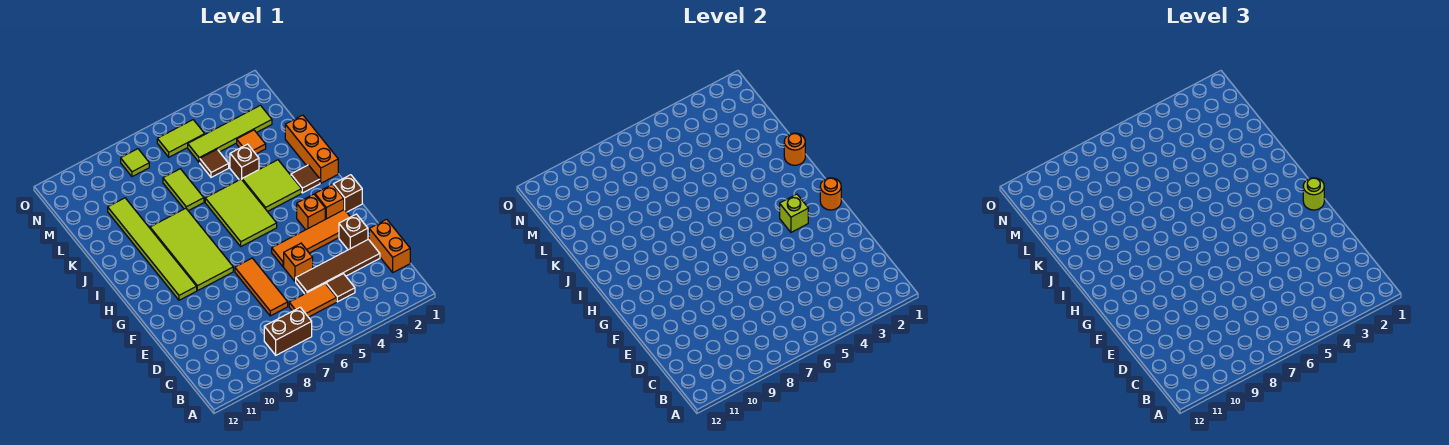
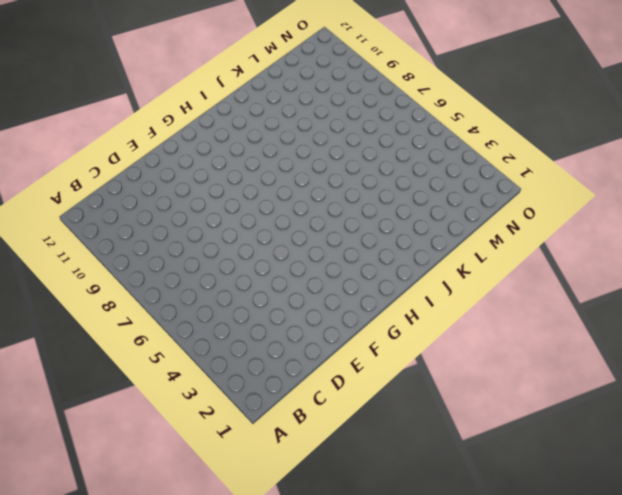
none -> brown brick B7:B8 level 1
none -> orange brick C1:D1 level 1
none -> brown tile C4 level 1

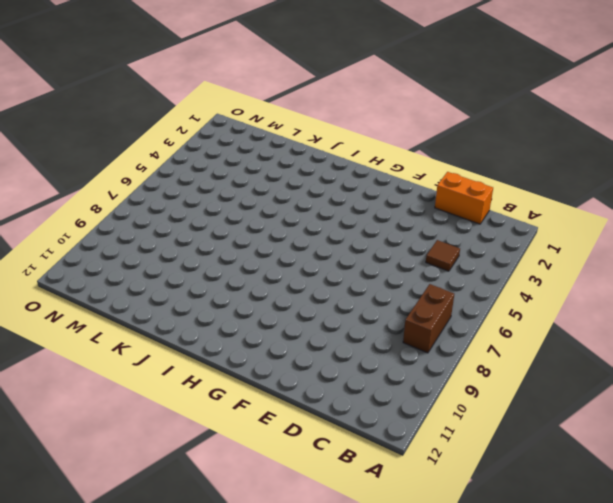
none -> orange tile C5:C6 level 1
none -> brown tile D2:D5 level 1
none -> orange tile D7:F7 level 1

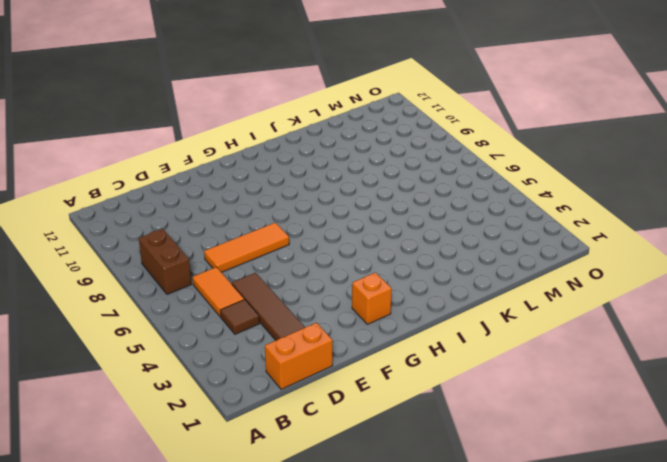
none -> brown brick E2 level 1
none -> orange brick E5 level 1
none -> orange tile F2:F5 level 1

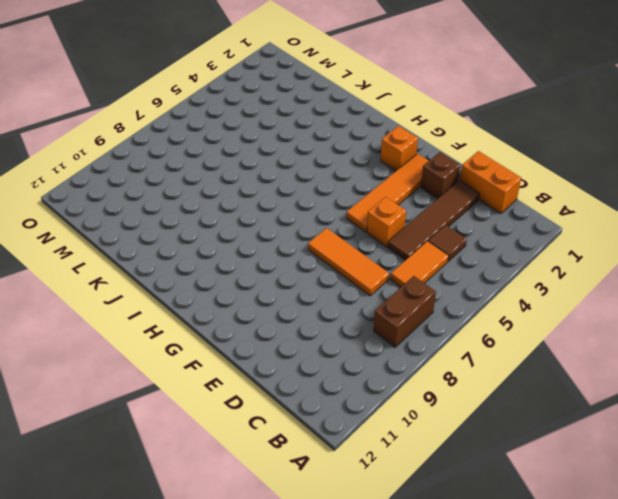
none -> brown brick G1 level 1
none -> orange brick G3 level 1
none -> lime tile G8:J9 level 1

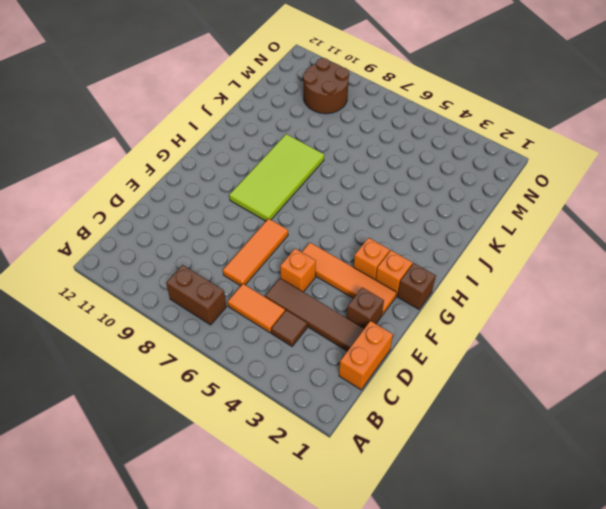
brown round brick M9:N10 level 1 -> none
none -> lime tile G10:L10 level 1
none -> lime tile H5:J6 level 1
none -> orange brick I1:K1 level 1

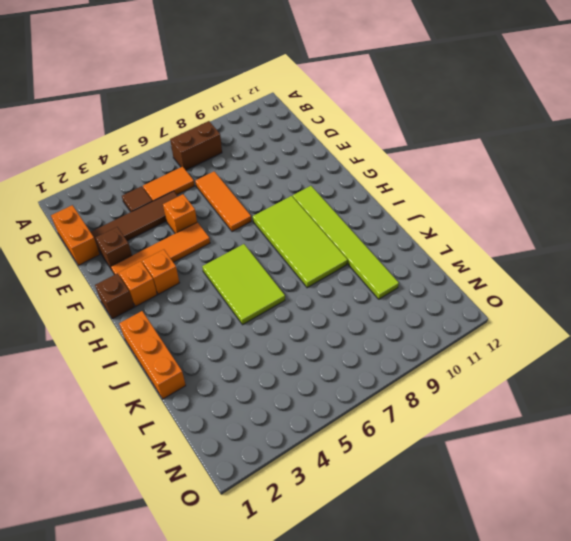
none -> brown tile I2 level 1
none -> lime tile I3:J4 level 1
none -> brown brick K4 level 1

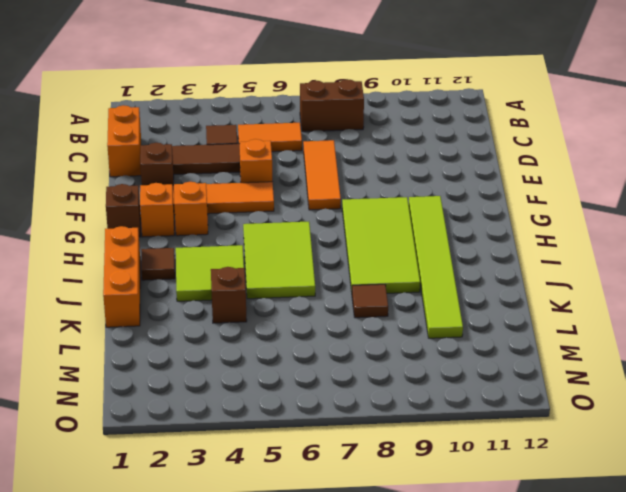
brown tile K8 level 1 -> brown tile L5 level 1
none -> lime tile K7:L7 level 1
none -> orange tile L3 level 1
none -> lime tile M2:M5 level 1

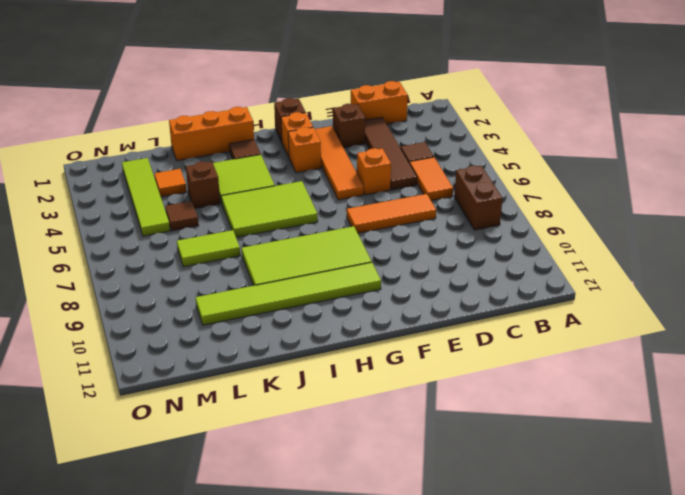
none -> lime tile N5:N6 level 1
none -> lime tile N8 level 1
none -> orange round brick G1 level 2

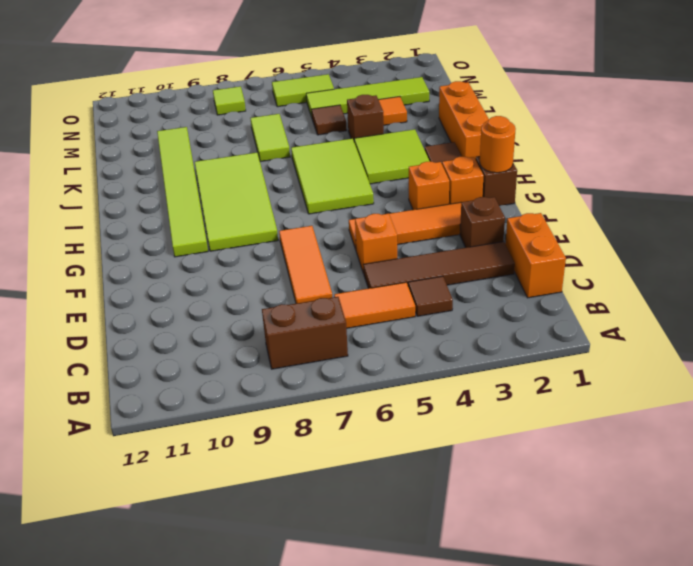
none -> lime brick G3 level 2
none -> orange round brick J1 level 2
none -> lime round brick G1 level 3

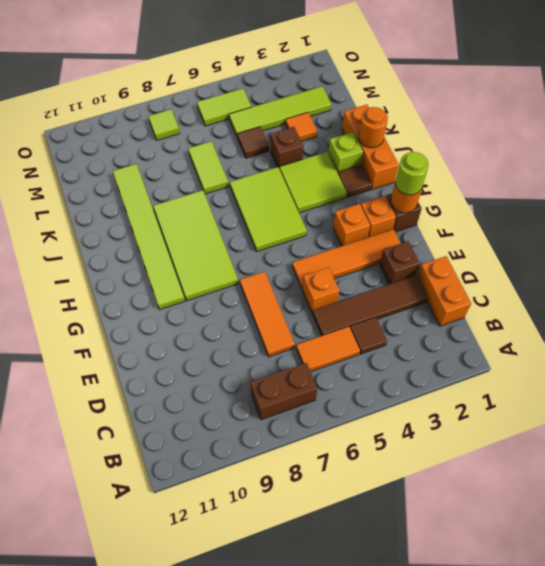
lime brick J2 level 1 -> lime brick G3 level 2

